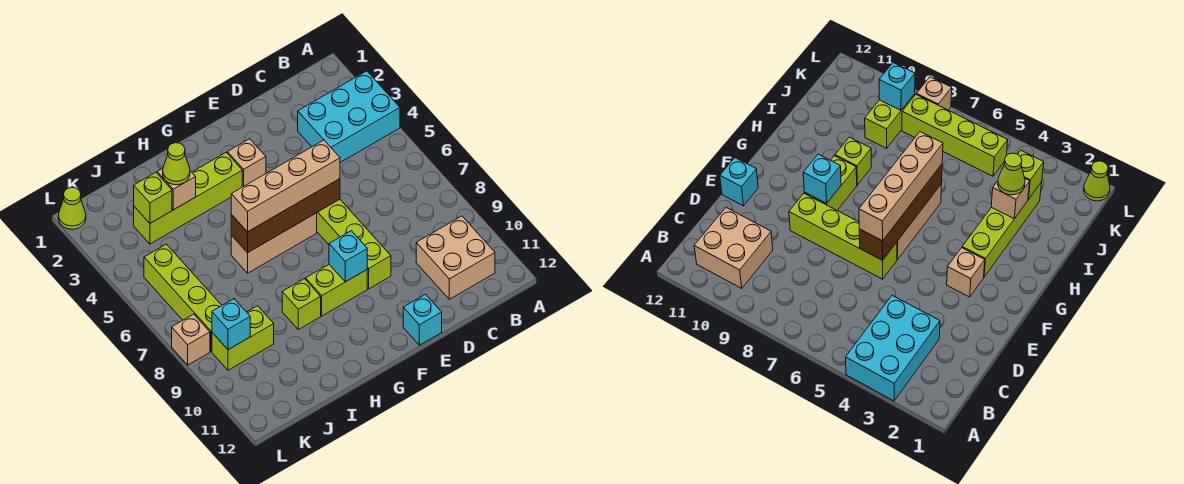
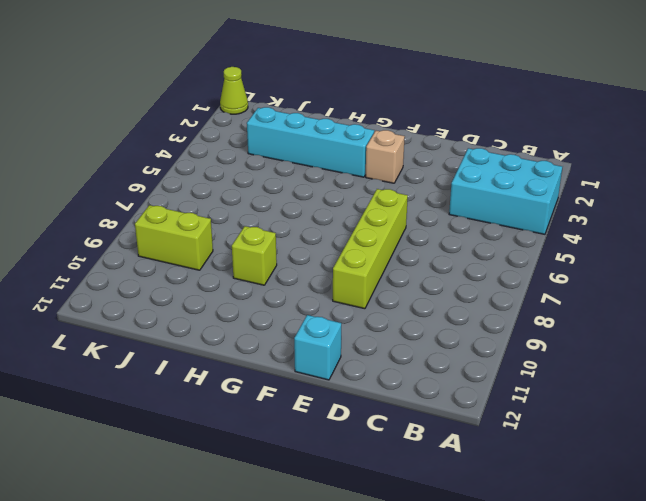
cyan brick G3:J3 level 1 -> lime brick G3:J3 level 1
none -> tan brick B10:C11 level 1
none -> tan brick F6:H6 level 1
none -> lime brick F9:G9 level 1

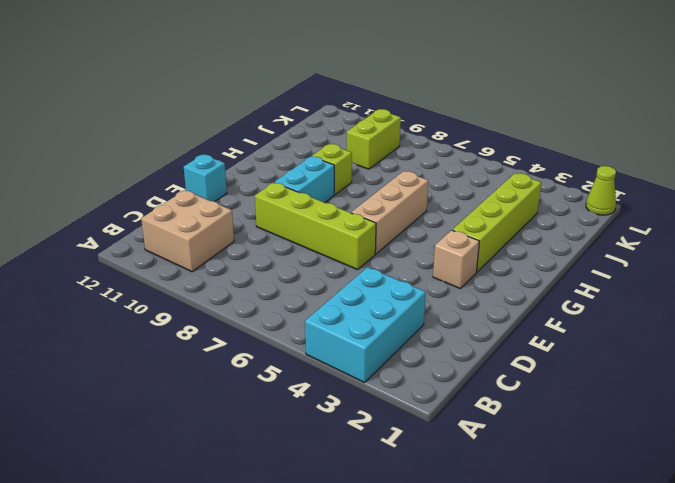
cyan brick F9:G9 level 1 -> lime brick F9:G9 level 1
none -> lime brick K5:K8 level 1
none -> tan brick L8 level 1
none -> brown brick E6:H6 level 2

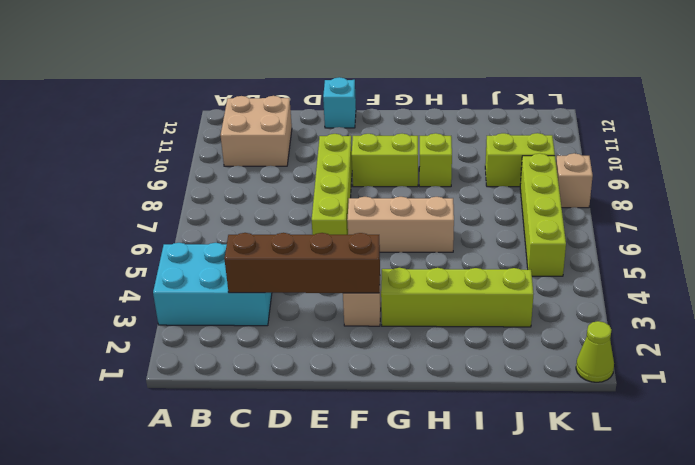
brown brick C3:F3 level 2 -> brown brick E6:H6 level 2
none -> cyan brick F9 level 2
none -> tan brick I3 level 2
none -> lime brick J3 level 2

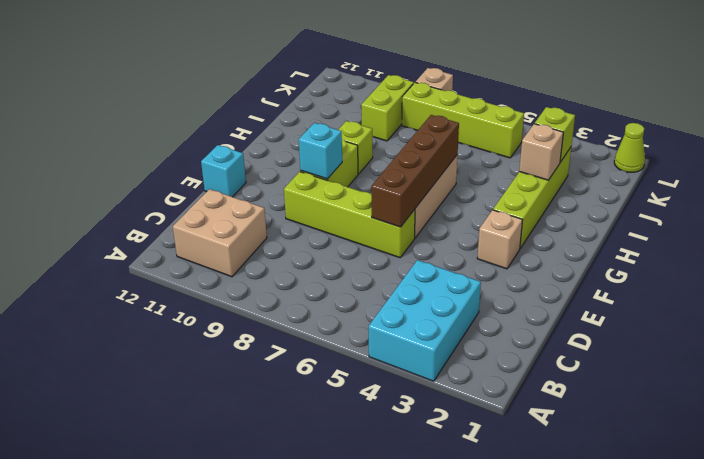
none -> cyan brick K9 level 2
none -> tan brick E6:H6 level 3
none -> lime cone I3 level 3

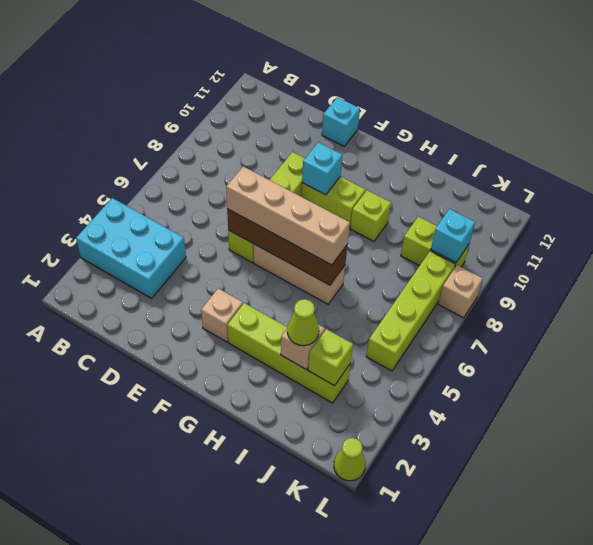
none -> tan brick B10:C11 level 1

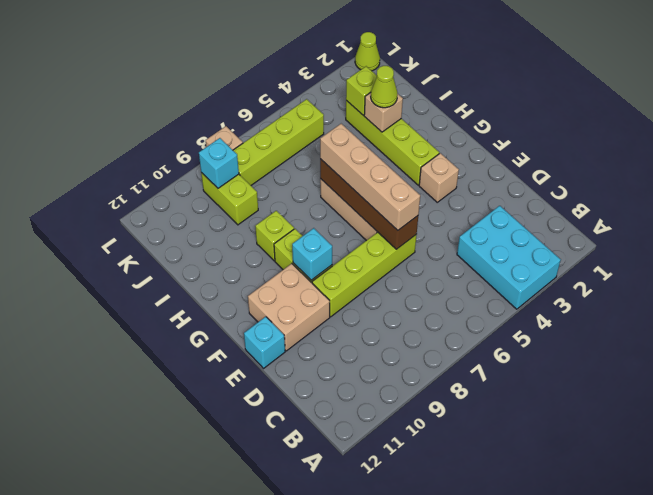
tan brick E10:F11 level 1 -> tan brick B10:C11 level 1

